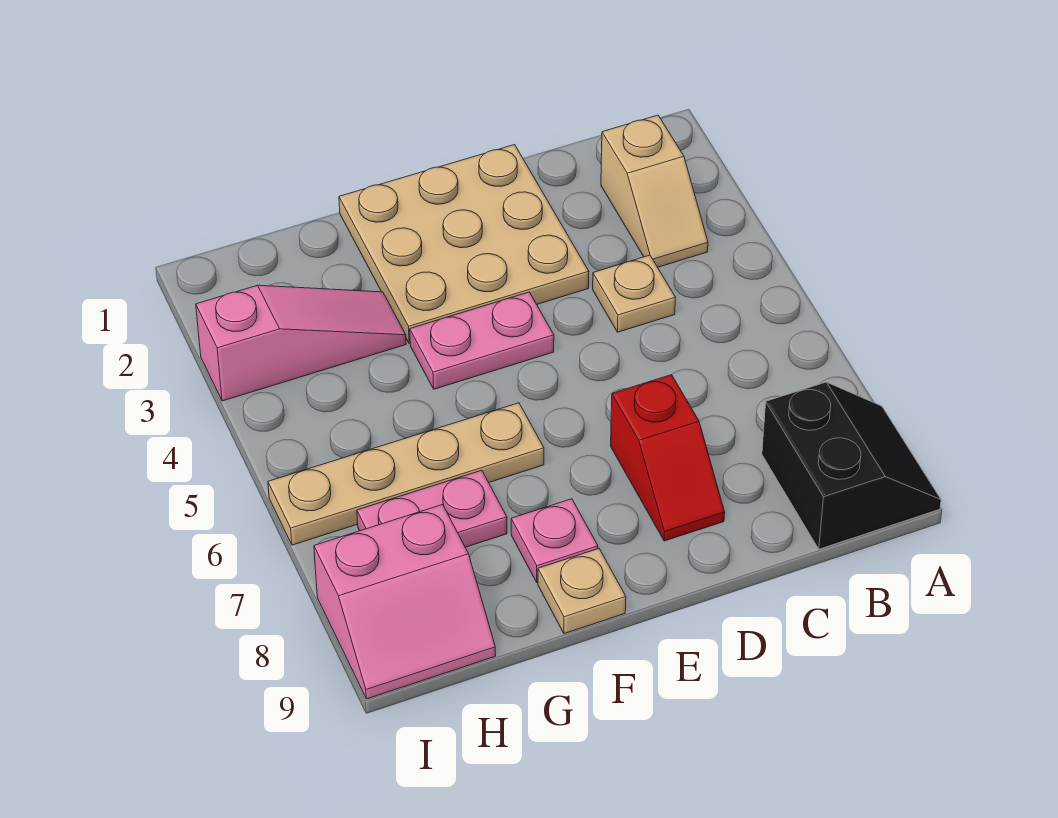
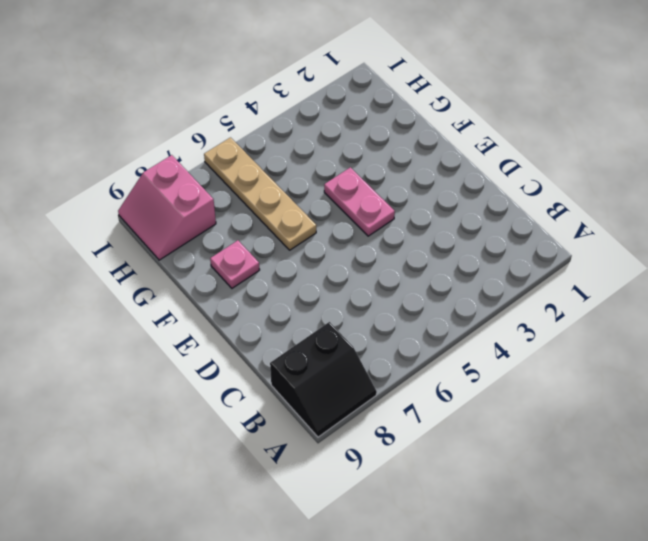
none -> tan slope B2:B3 level 1 top 2
none -> tan plate C4 level 1
none -> tan plate D1:F3 level 1

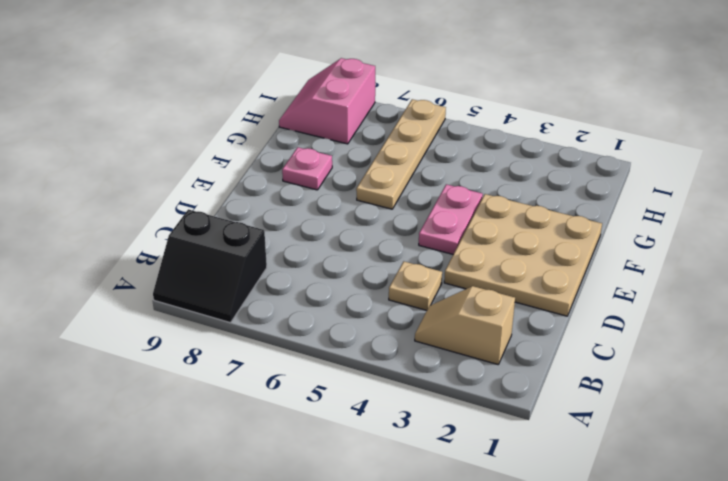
none -> red slope D7:D8 level 1 top 7
none -> tan plate F9 level 1
none -> pink slope G3:I3 level 1 top I

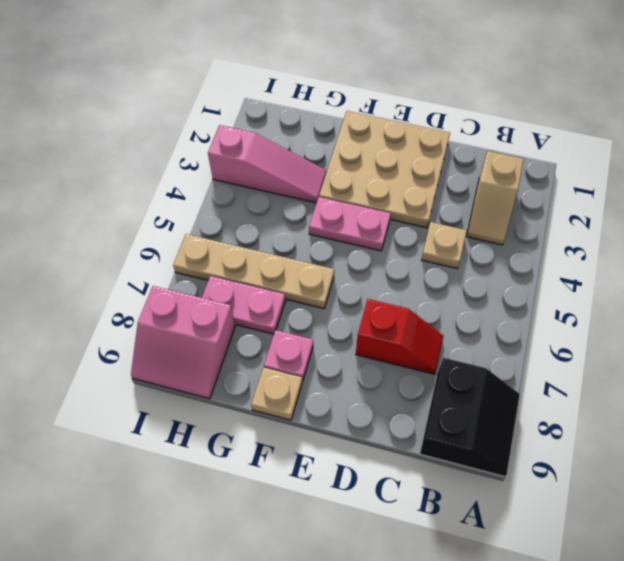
red slope C7:D7 level 1 top D -> red slope D7:D8 level 1 top 7

